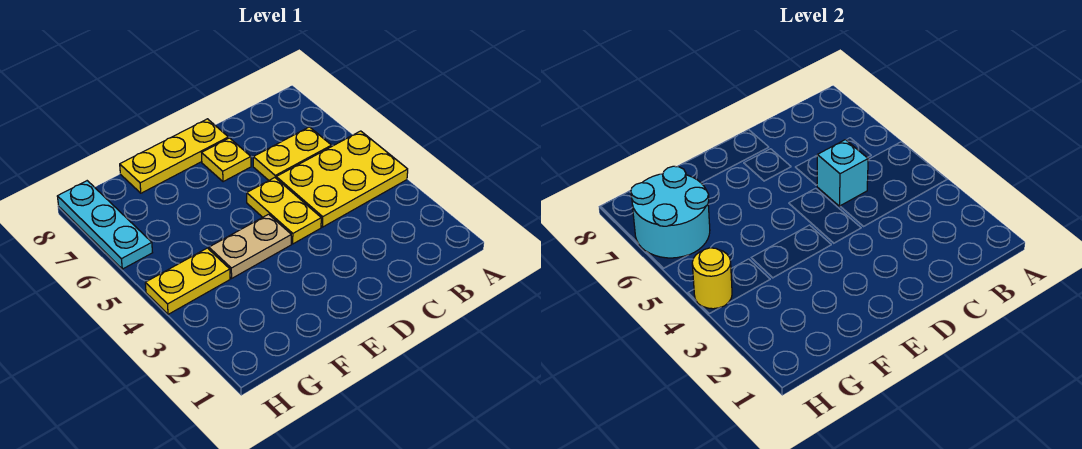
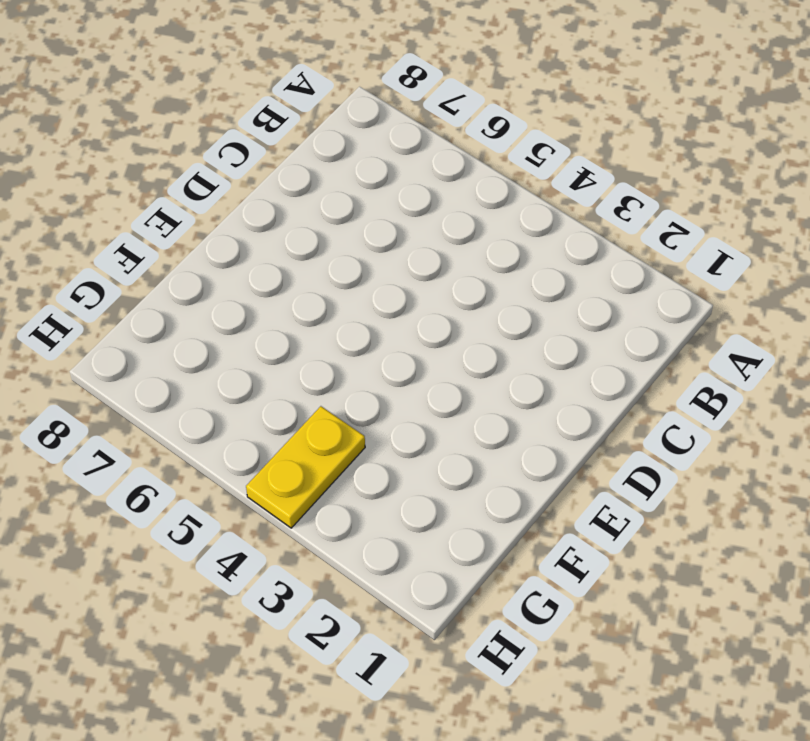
none -> yellow plate A4:C5 level 1
none -> yellow plate B6:C6 level 1

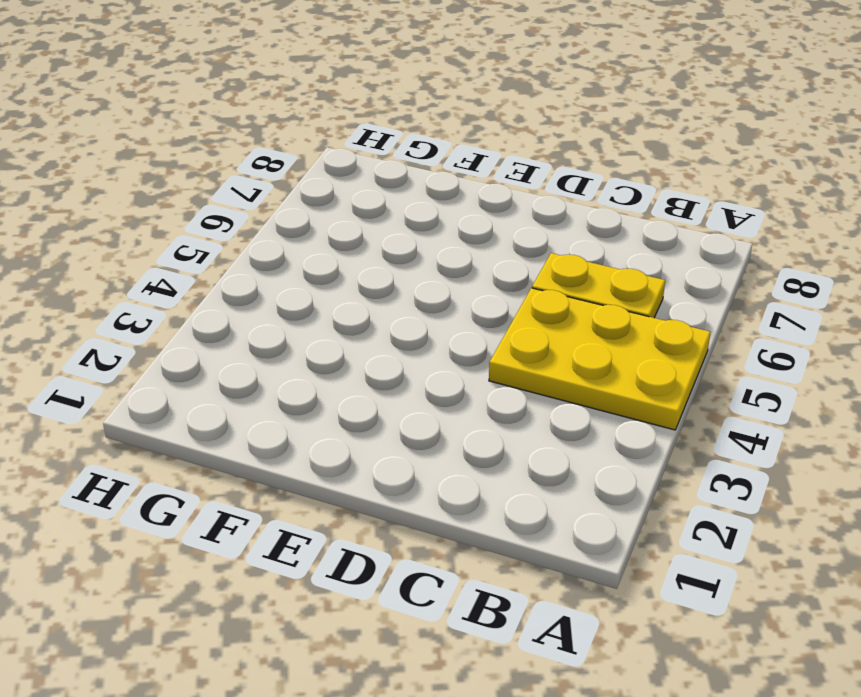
none -> yellow plate D4:D5 level 1
none -> yellow plate D7 level 1

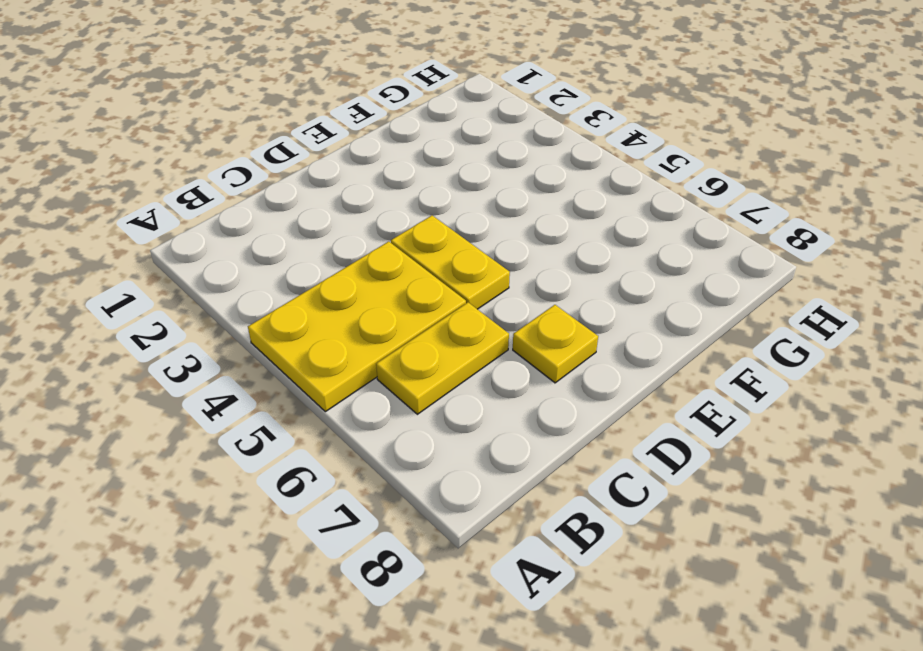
none -> yellow plate D8:F8 level 1
none -> tan plate E4:F4 level 1

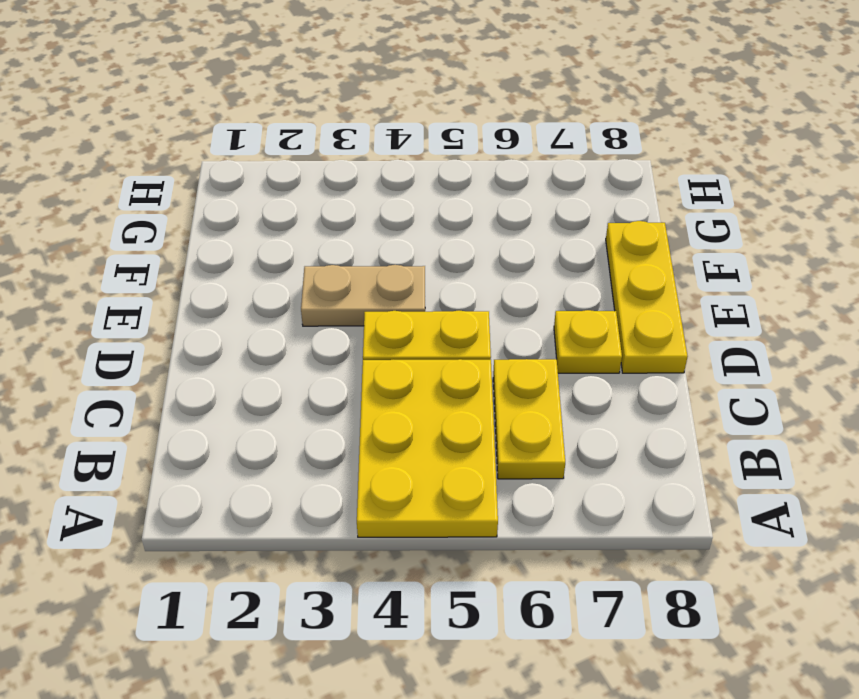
tan plate E3:E4 level 1 -> tan plate E4:F4 level 1
none -> yellow plate G4:H4 level 1
none -> cyan plate H6:H8 level 1

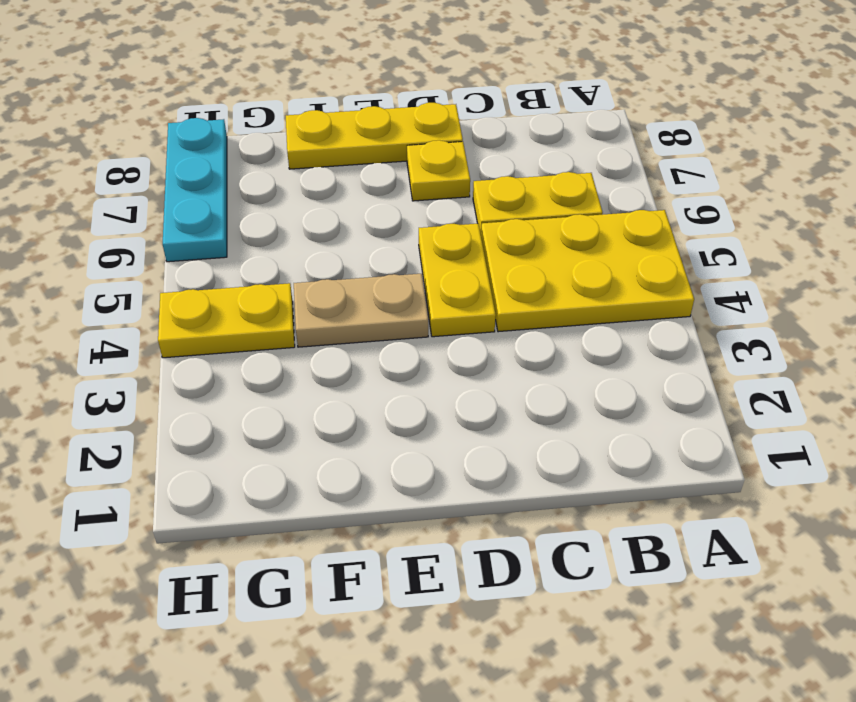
none -> cyan brick C5 level 2
none -> cyan round brick G6:H7 level 2

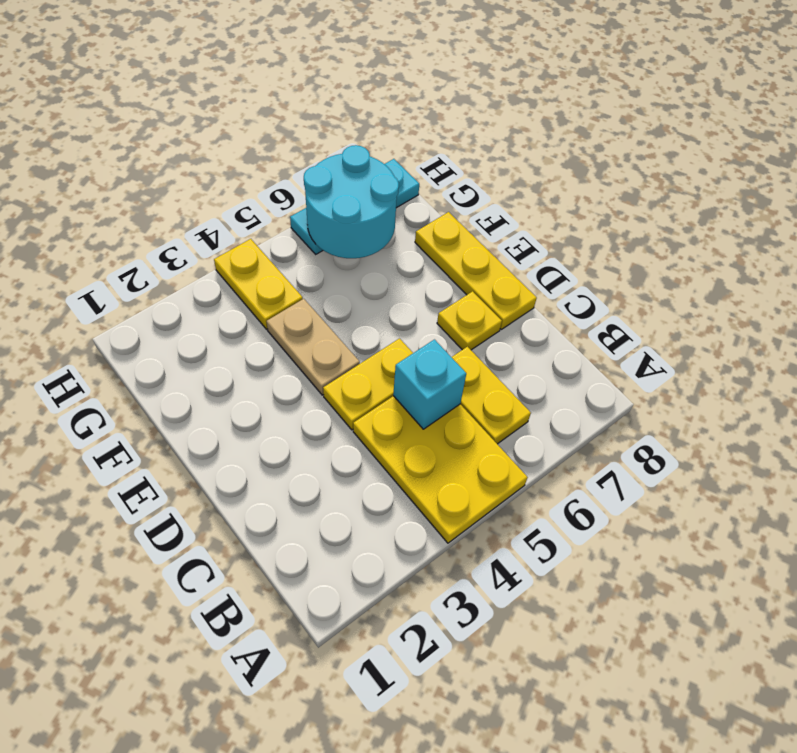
none -> yellow round brick H4 level 2

